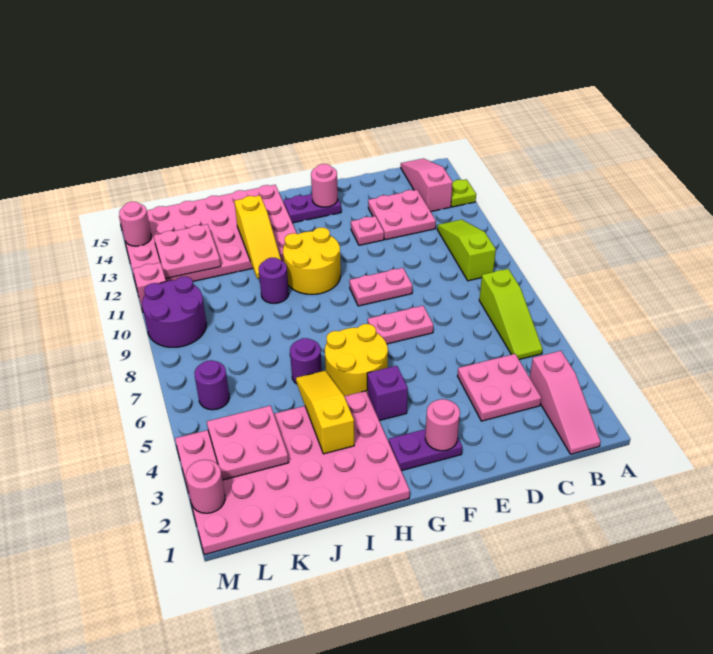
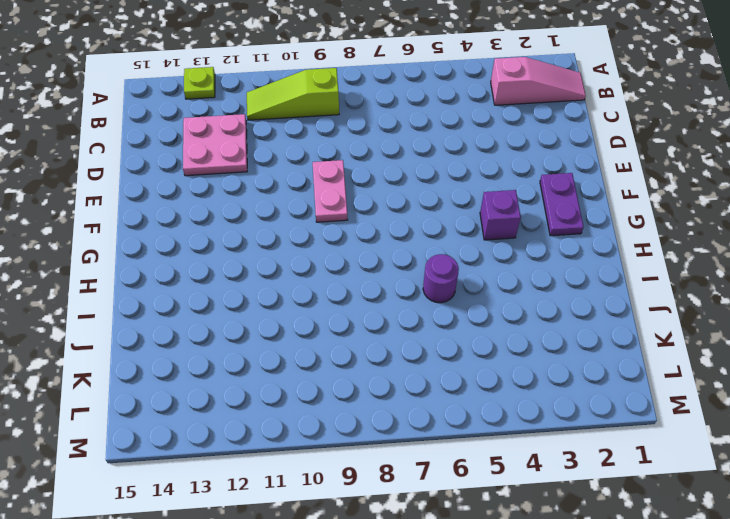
none -> lime slope B5:B7 level 1 top 7
none -> pink slope B13:B15 level 1 top 13
none -> pink plate C3:D4 level 1
none -> pink plate E7:F7 level 1

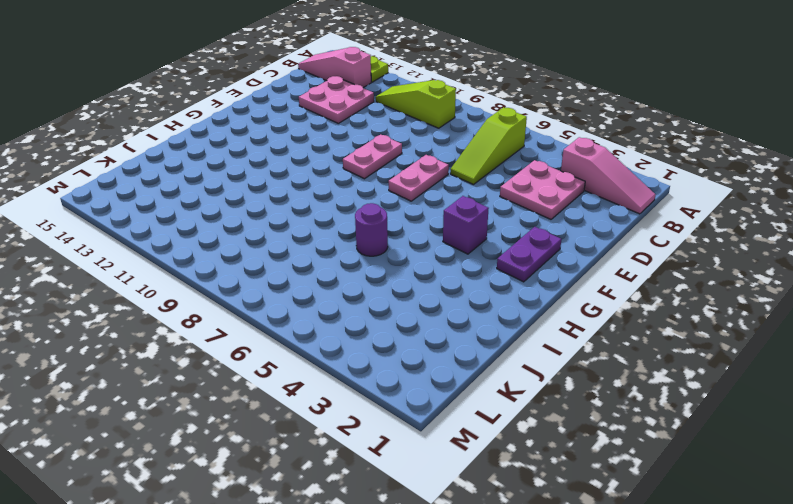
lime slope B6:D6 level 1 top B -> lime slope B5:B7 level 1 top 7
none -> pink plate E12 level 1
none -> purple plate F14:G14 level 1
none -> yellow round brick G5:H6 level 1
none -> yellow round brick G10:H11 level 1

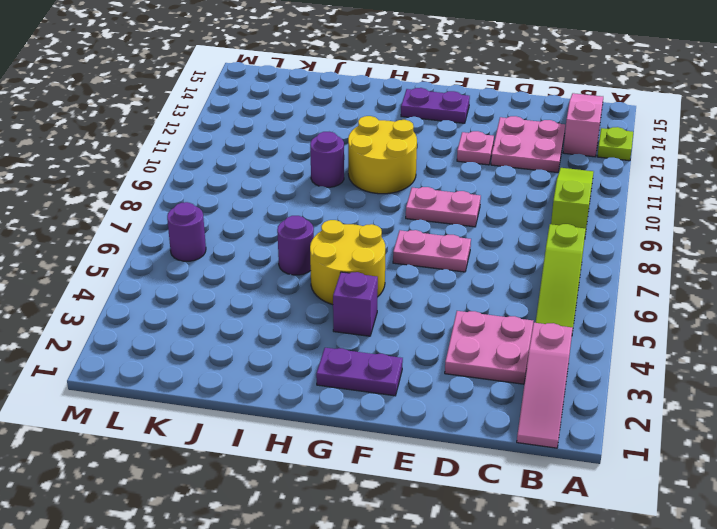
none -> pink plate H1:M4 level 1
none -> pink plate H12:M15 level 1
none -> purple round brick L9:M10 level 1
none -> pink brick M11 level 1

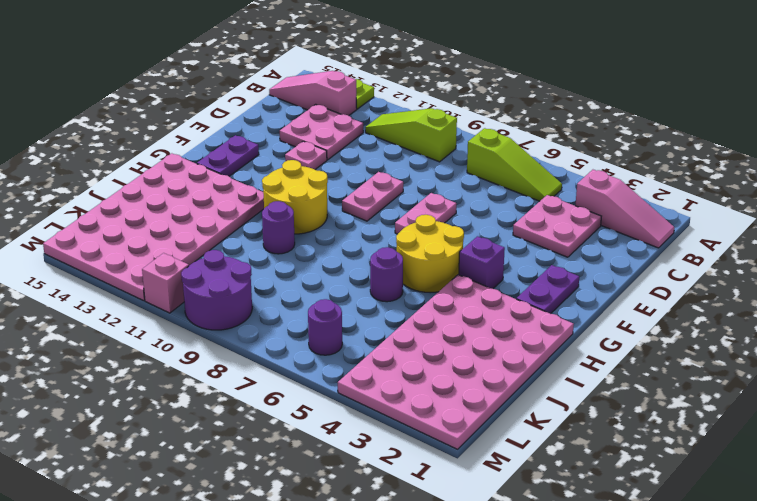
none -> pink round brick F2 level 2
none -> pink round brick F14 level 2
none -> yellow slope I3:I5 level 2 top 3
none -> yellow slope I11:I13 level 2 top 13

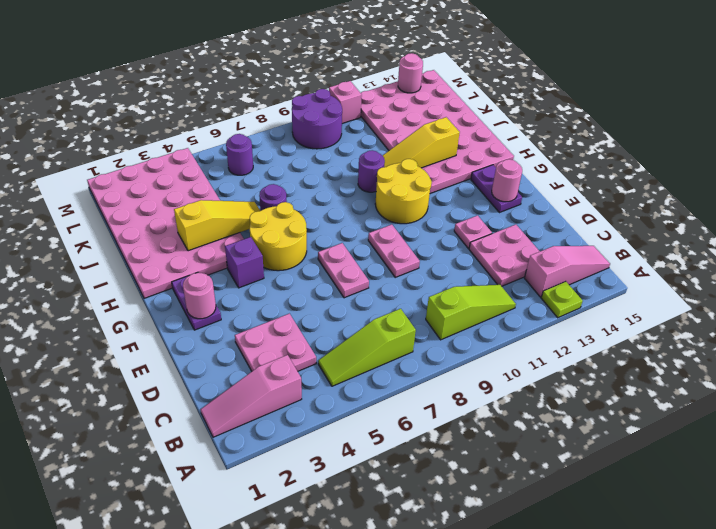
none -> pink plate K3:L4 level 2
none -> pink plate K12:L13 level 2
none -> pink round brick M2 level 2

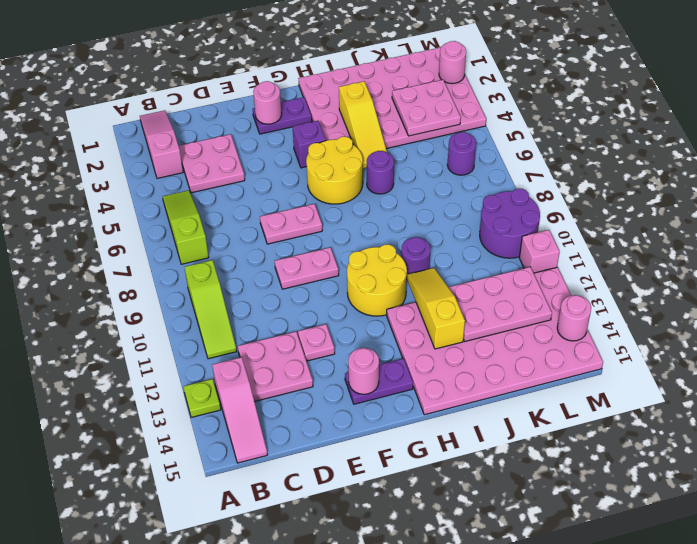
pink plate J12:L13 level 2 -> pink plate K12:L13 level 2

